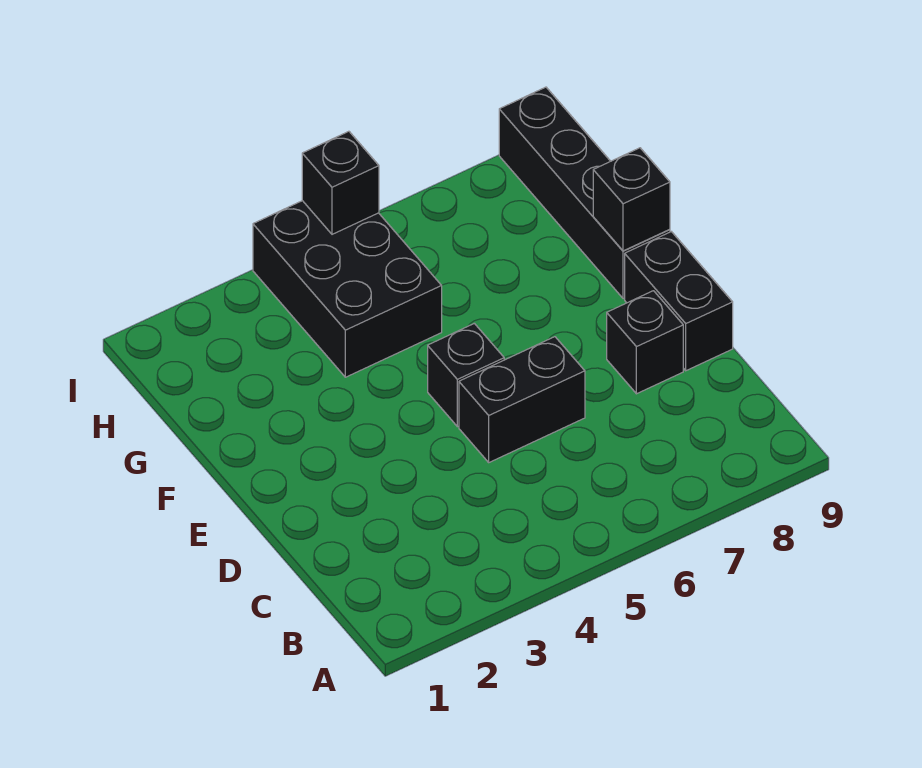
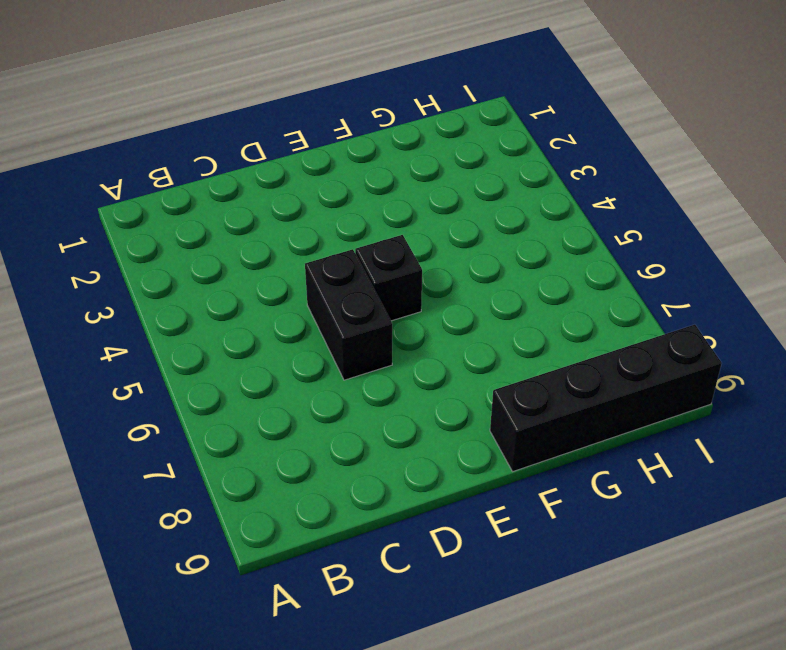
none -> black brick D8 level 1
none -> black brick D9:E9 level 1

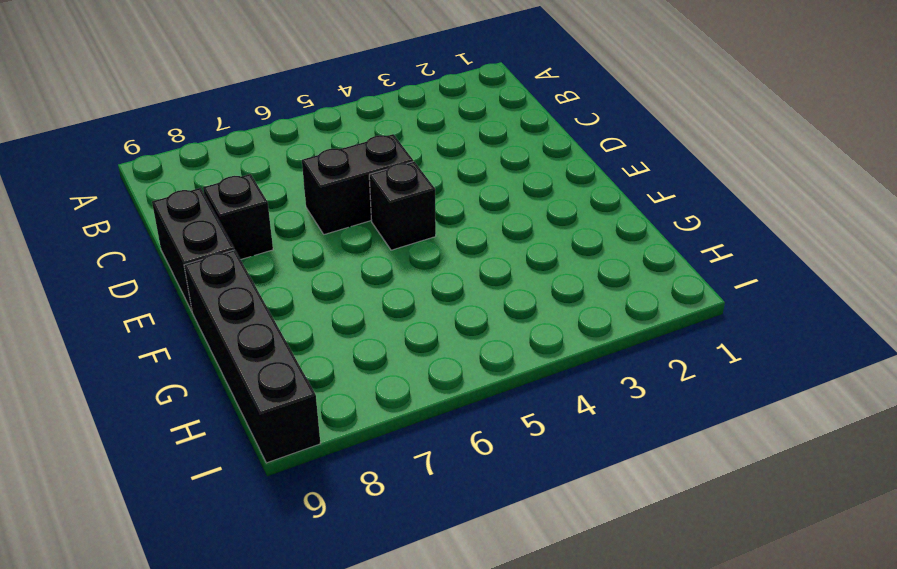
none -> black brick G4:I5 level 1
none -> black brick F9 level 2

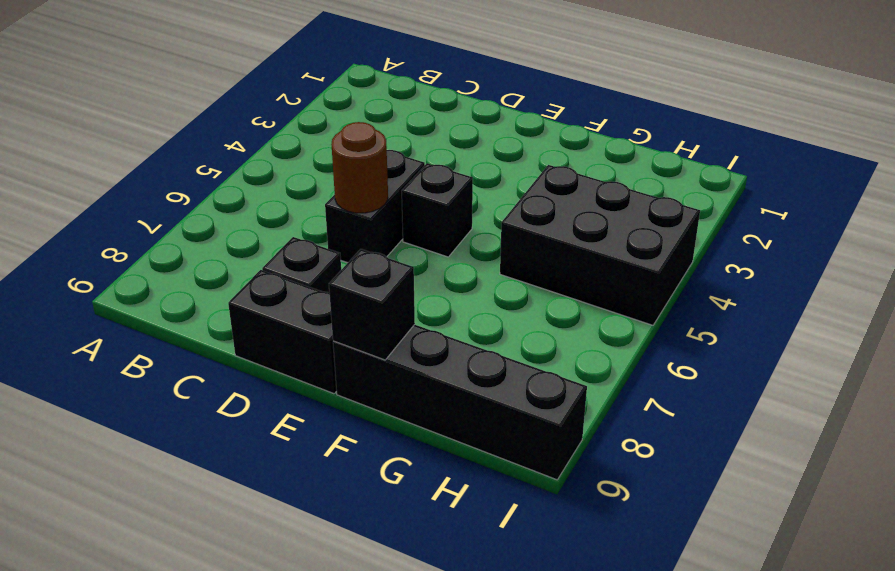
brown round brick D6 level 2 -> none
none -> black brick I5 level 2

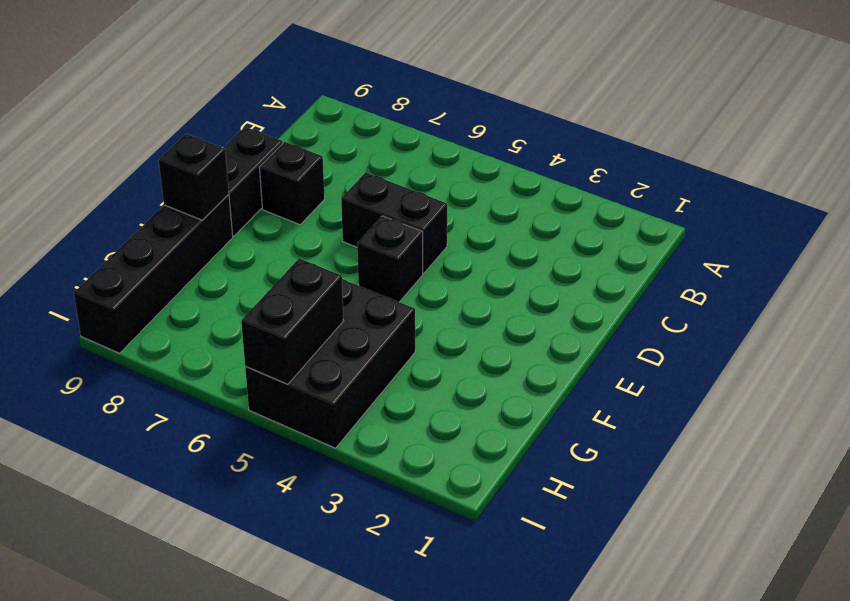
black brick H5:I5 level 2 -> black brick I5 level 2

